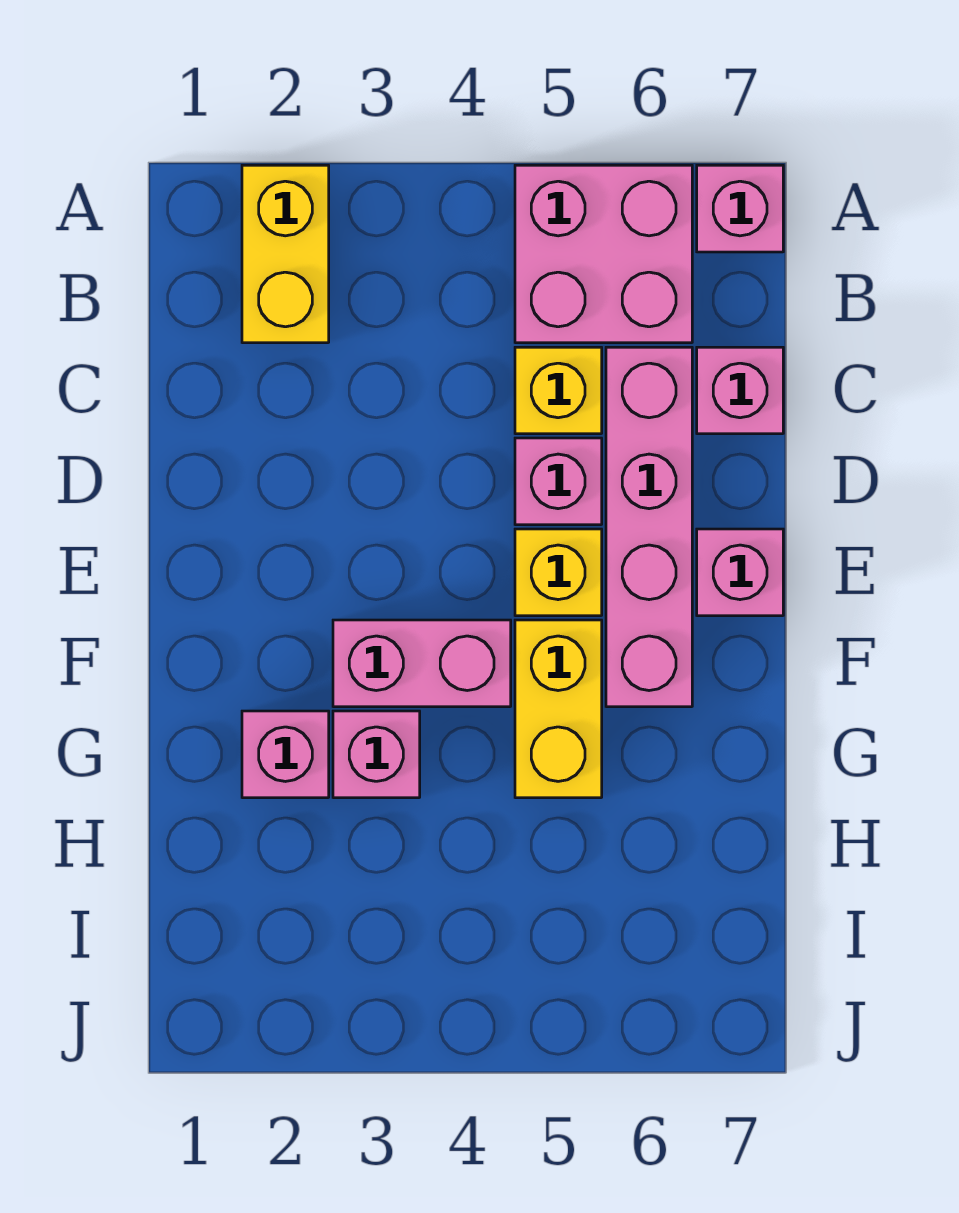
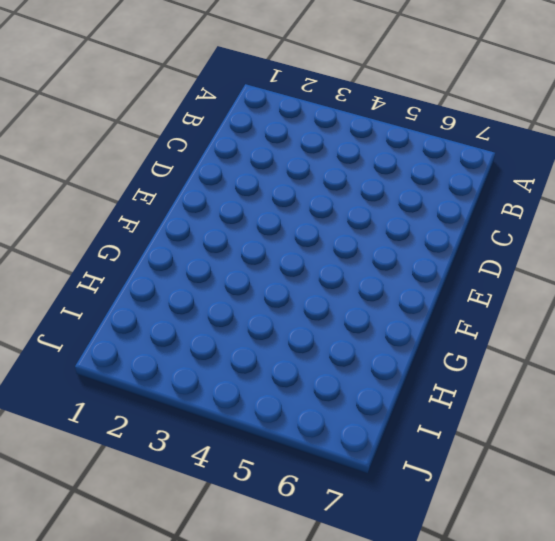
none -> yellow brick A2:B2 level 1
none -> pink brick A5:B6 level 1
none -> pink brick A7 level 1

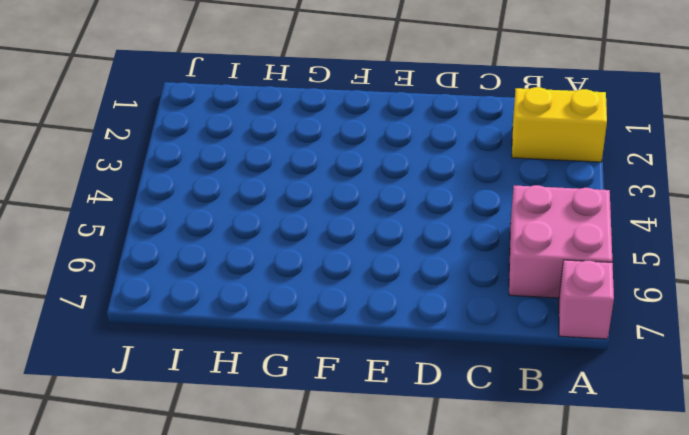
none -> yellow brick C5 level 1
none -> pink brick C6:F6 level 1
none -> pink brick C7 level 1

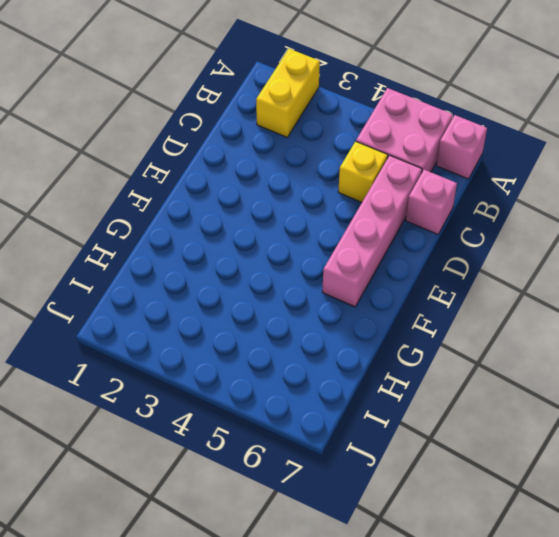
none -> pink brick D5 level 1
none -> yellow brick E5 level 1
none -> pink brick E7 level 1

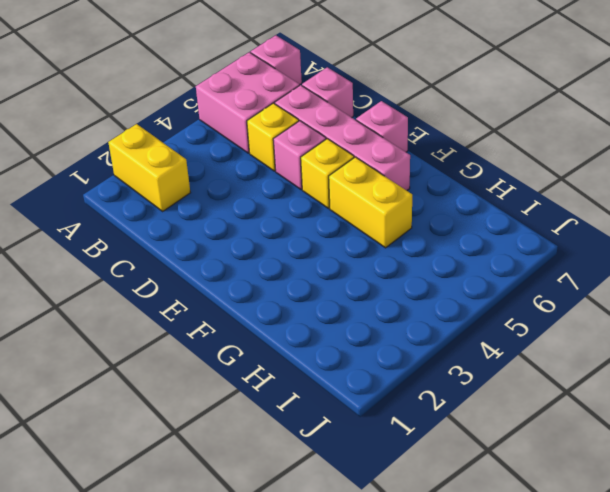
none -> pink brick F3:F4 level 1
none -> pink brick G2 level 1
none -> pink brick G3 level 1

